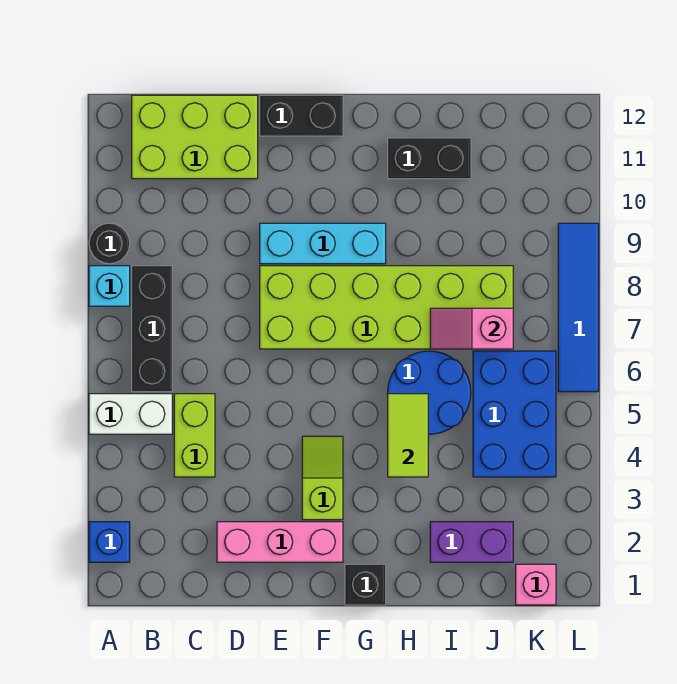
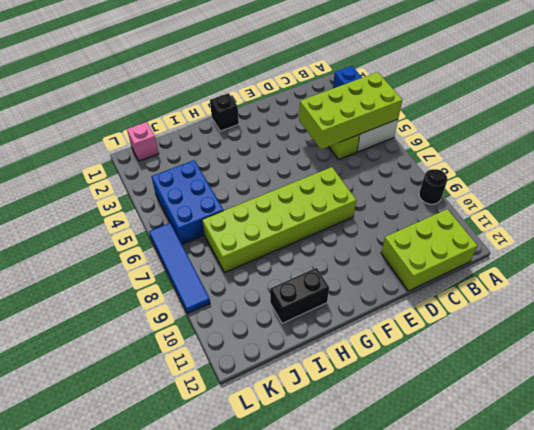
lime brick A4:D5 level 2 -> none
none -> cyan brick A8 level 1
none -> black brick B6:B8 level 1
none -> pink brick D2:F2 level 1

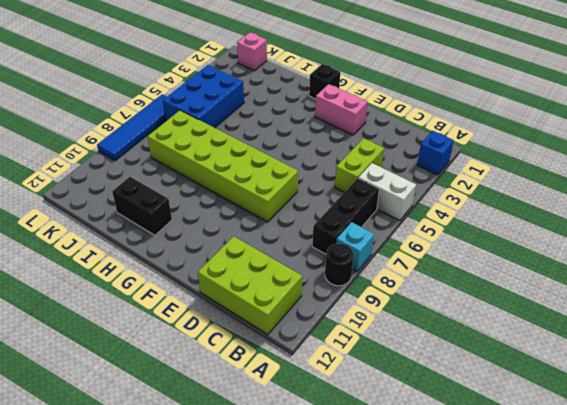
pink brick E2:F2 level 1 -> pink brick D2:F2 level 1
none -> cyan brick E9:G9 level 1
none -> black brick E12:F12 level 1
none -> lime slope F3:F4 level 1 top 3

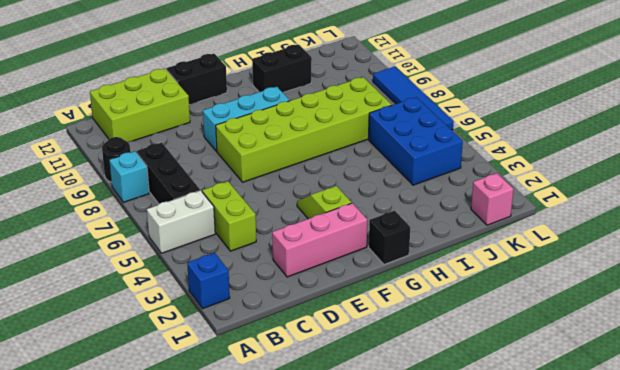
none -> blue round brick H5:I6 level 1
none -> purple brick I2:J2 level 1
none -> lime tile H4:H5 level 2

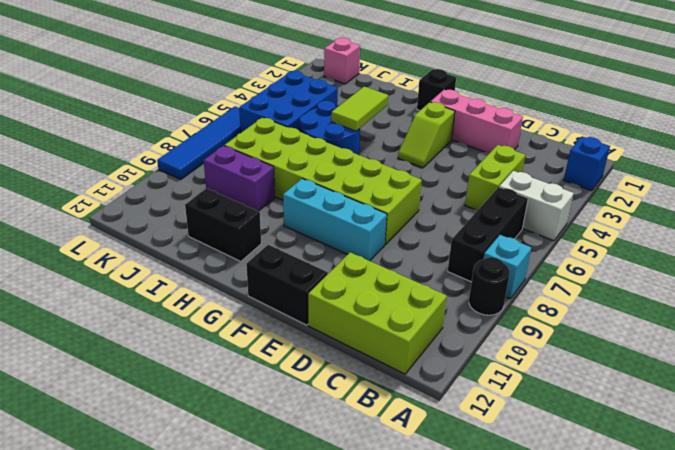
purple brick I9:J9 level 1 -> purple brick I2:J2 level 1
none -> pink slope I7:J7 level 2 top J

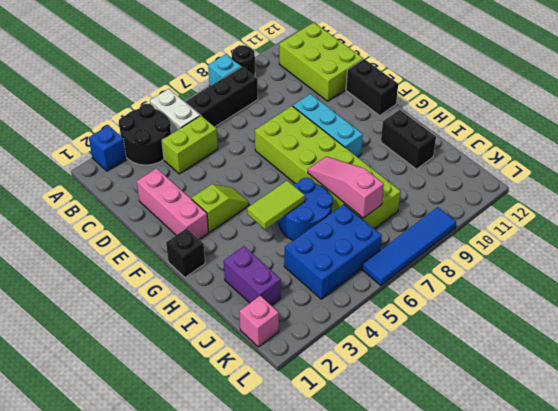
black round brick A3:B4 level 1 -> none
pink slope H7:J7 level 2 top J -> pink slope I7:J7 level 2 top J

